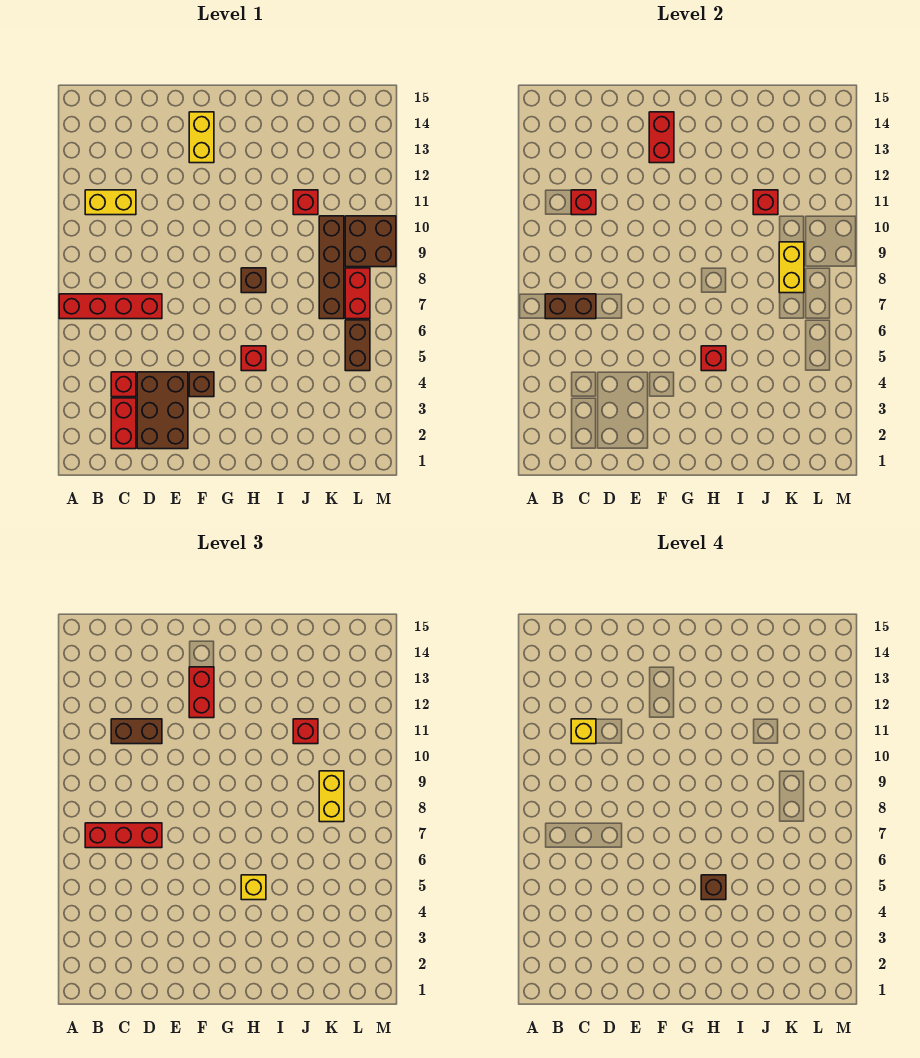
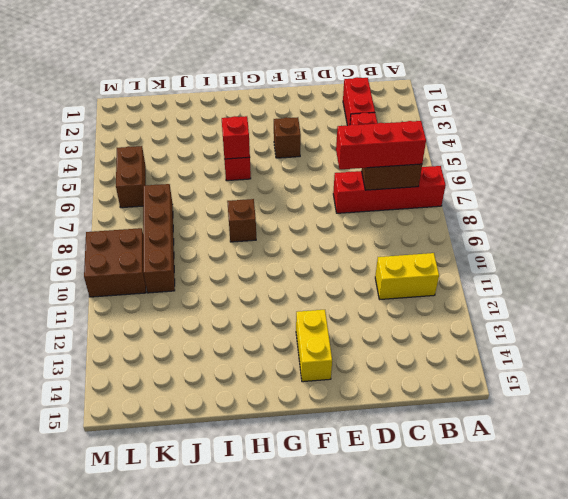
none -> brown brick D2:E4 level 1
none -> red brick J11 level 1
none -> red brick L7:L8 level 1

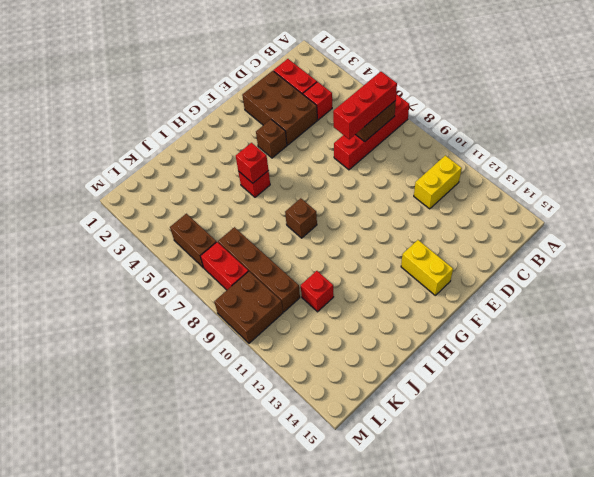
none -> red brick C11 level 2
none -> red brick F13:F14 level 2
none -> red brick J11 level 2

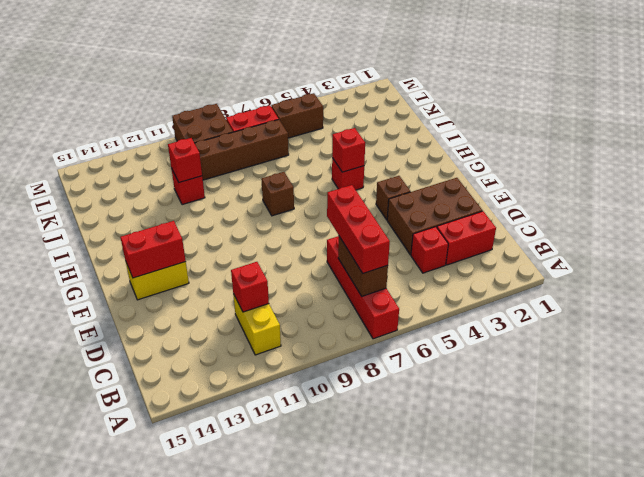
none -> yellow brick K8:K9 level 2
none -> brown brick C11:D11 level 3
none -> red brick F12:F13 level 3

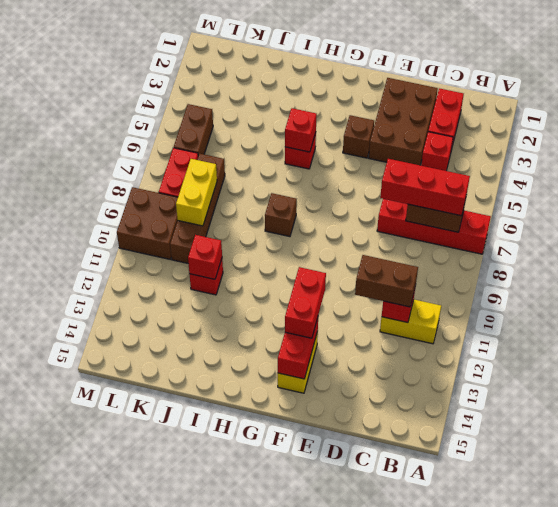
none -> yellow brick H5 level 3
none -> red brick J11 level 3
none -> yellow brick K8:K9 level 3

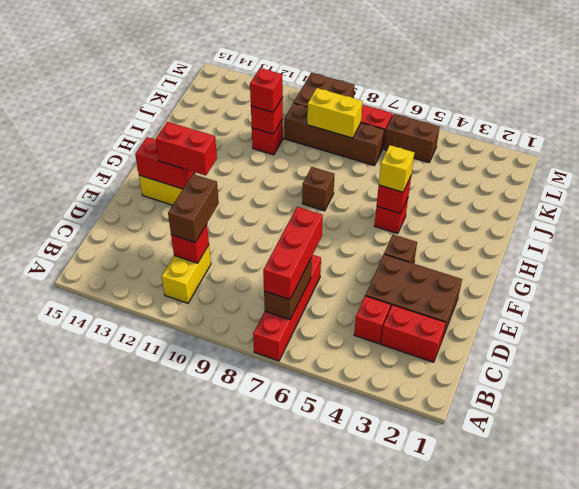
none -> yellow brick K8:K9 level 3
none -> yellow brick C11 level 4
none -> brown brick H5 level 4

